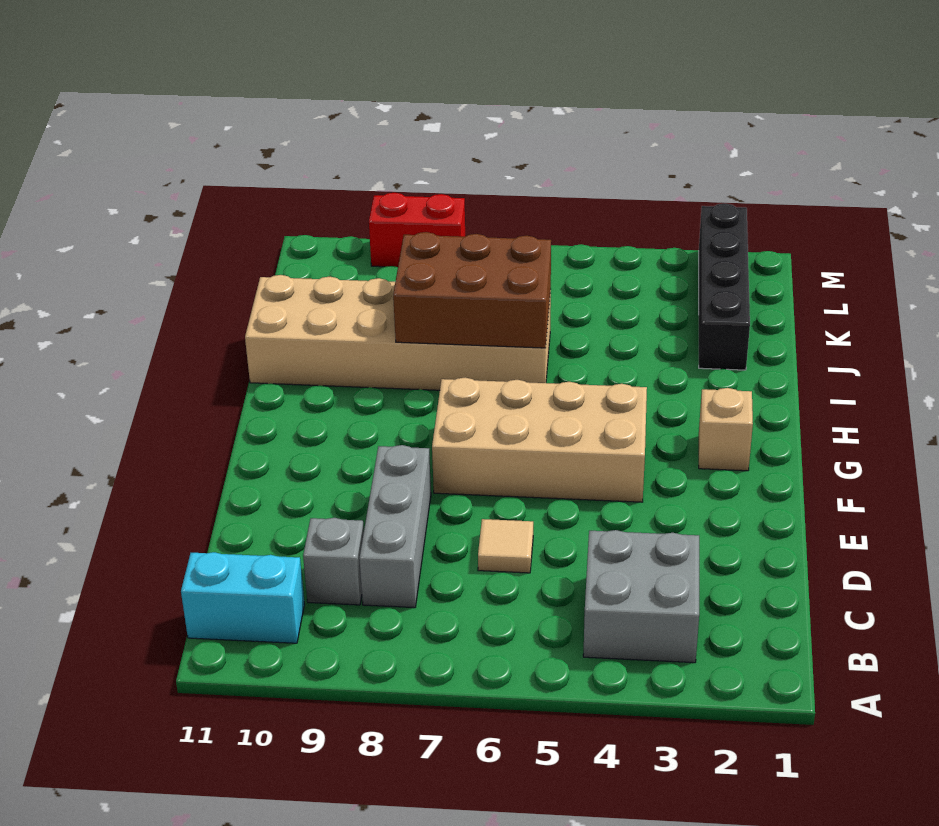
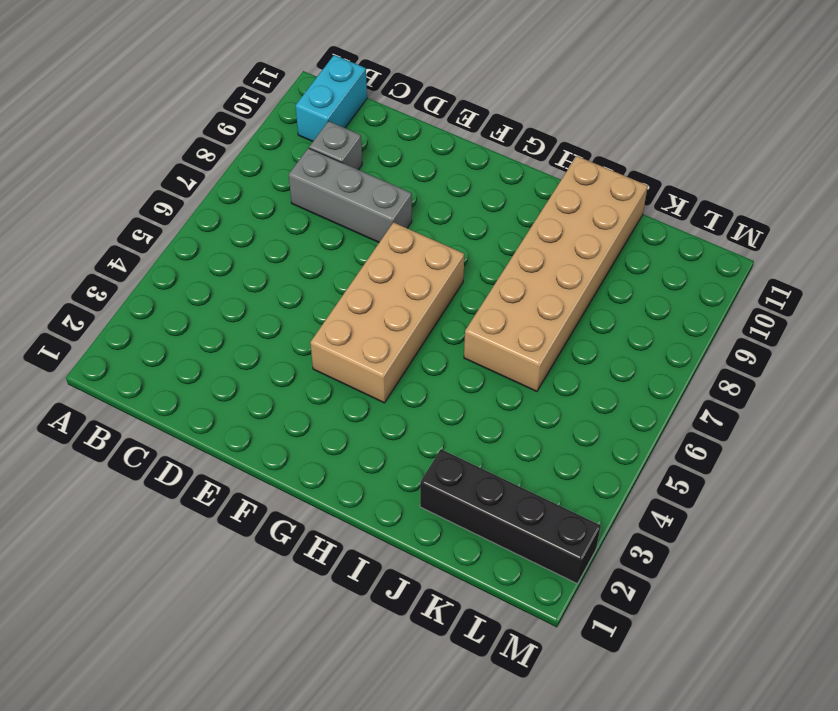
none -> grey brick B3:C4 level 1
none -> tan tile D6 level 1

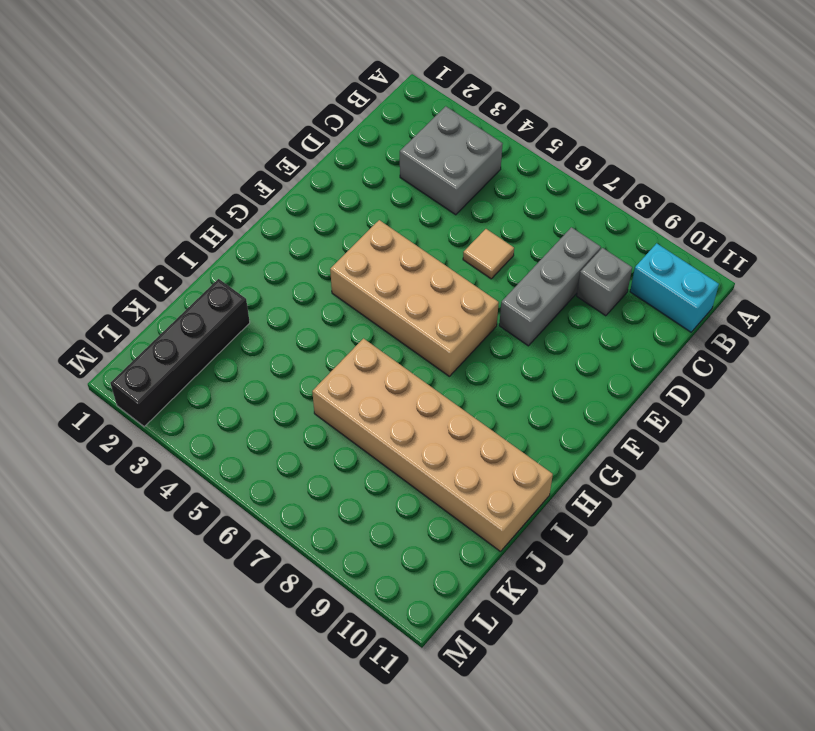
none -> tan brick G2 level 1
none -> red brick M8:M9 level 1

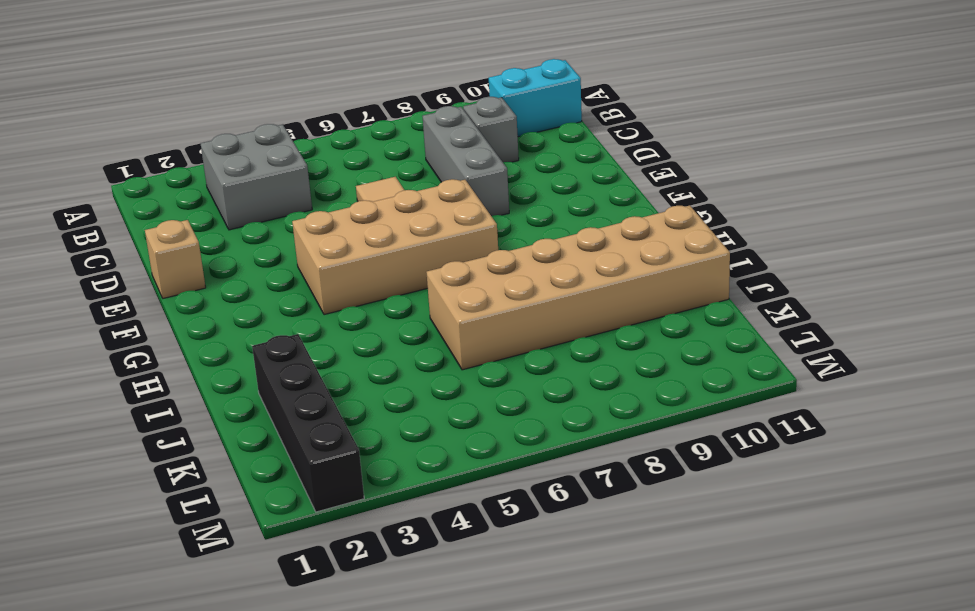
tan brick E1 level 1 -> tan brick G2 level 1
none -> red brick M8:M9 level 1
none -> brown brick I6:J8 level 2

